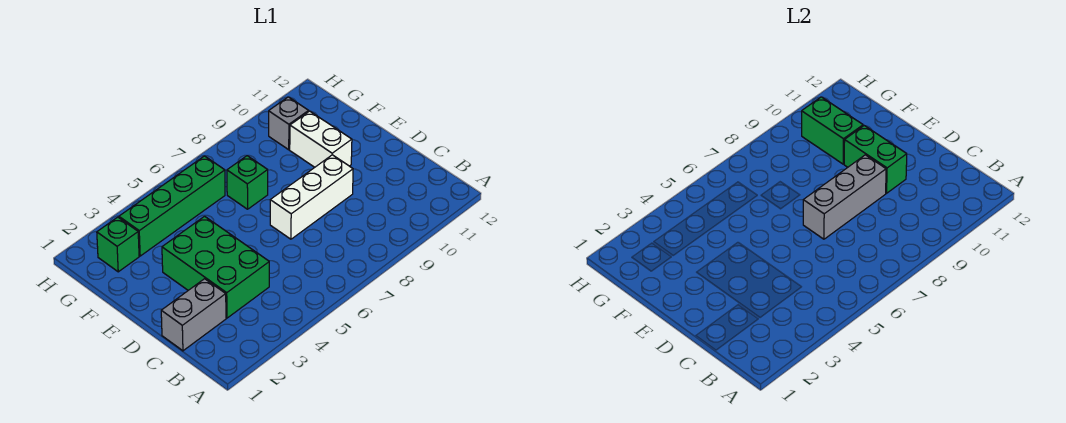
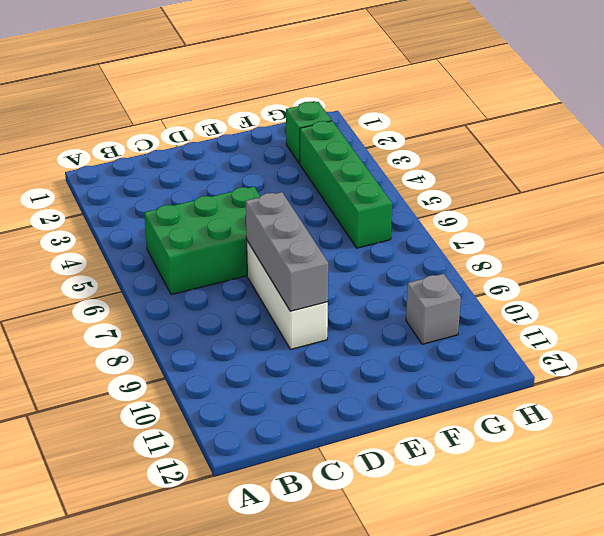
green brick B5:D6 level 1 -> green brick C3:E4 level 1
none -> grey brick C1:C2 level 1
none -> white brick E10:F10 level 1

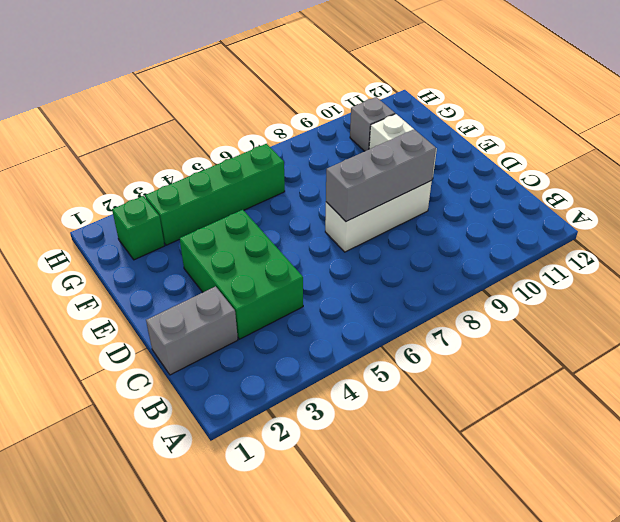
none -> green brick F7 level 1
none -> green brick D10:E10 level 2

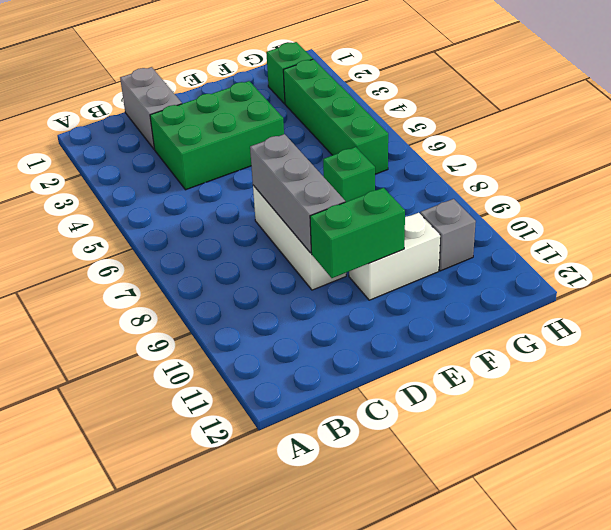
none -> green brick F10:G10 level 2

